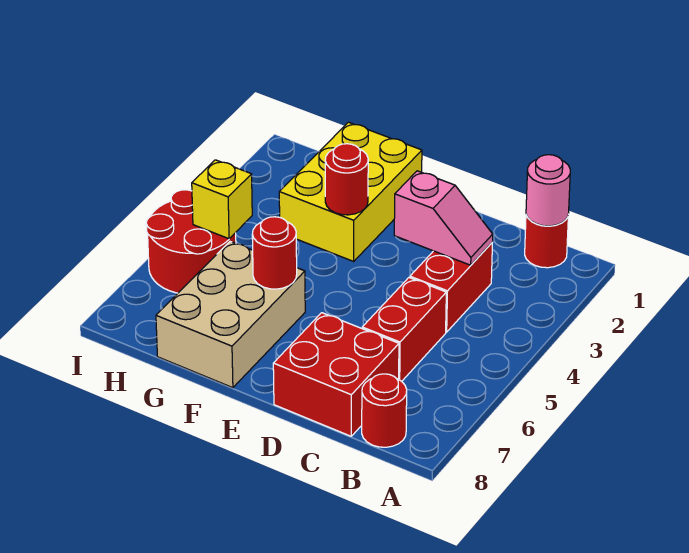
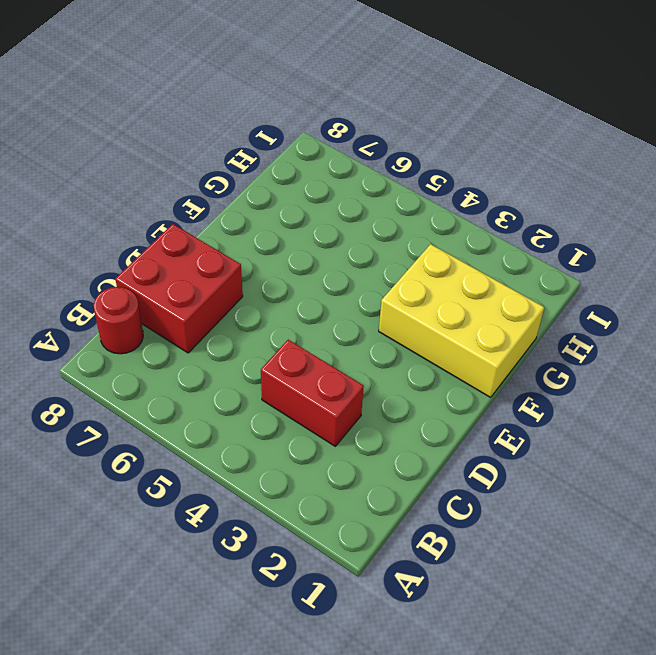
none -> red round brick B1 level 1
none -> red brick C5:C6 level 1
none -> tan brick F6:G8 level 1

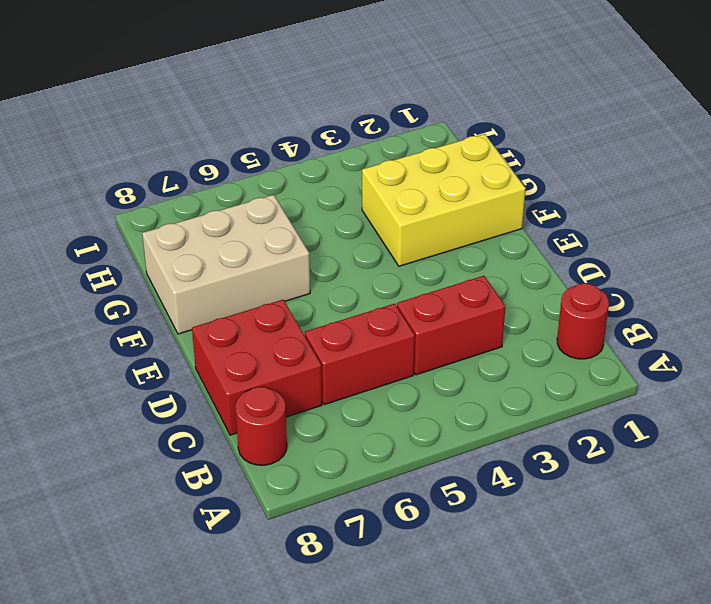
none -> red round brick H5:I6 level 1
none -> pink round brick B1 level 2
none -> pink slope C3:D3 level 2 top D

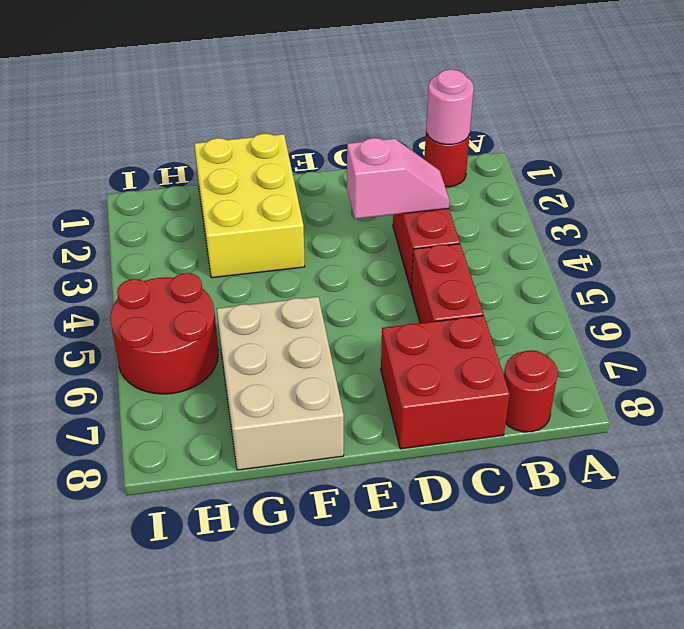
none -> red round brick F3 level 2
none -> red round brick F6 level 2
none -> yellow brick H5 level 2

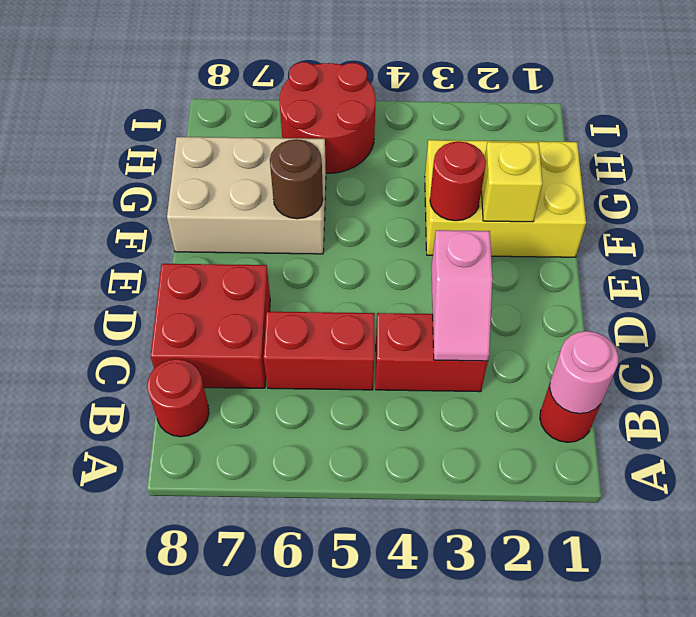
yellow brick F2 level 2 -> yellow brick H5 level 2
brown round brick F6 level 2 -> red round brick F6 level 2

